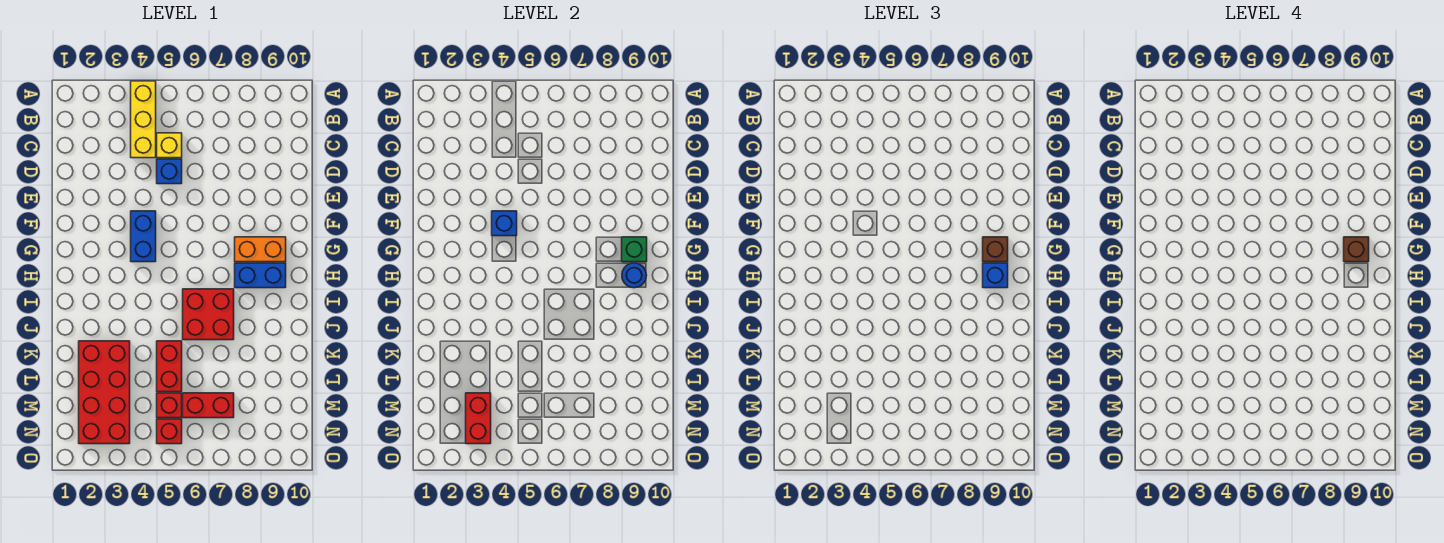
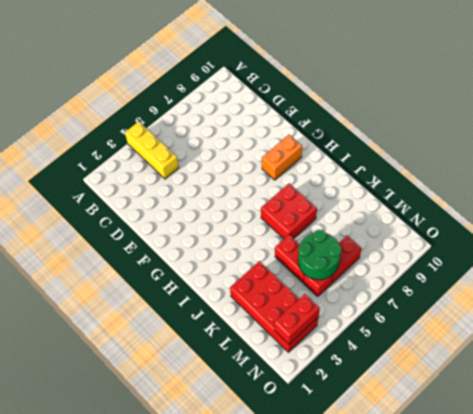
green round brick L5:M6 level 2 -> none
red brick N2:N3 level 2 -> red brick M3:N3 level 2
none -> yellow brick C5 level 1
none -> blue brick D5 level 1
none -> blue brick F4:G4 level 1

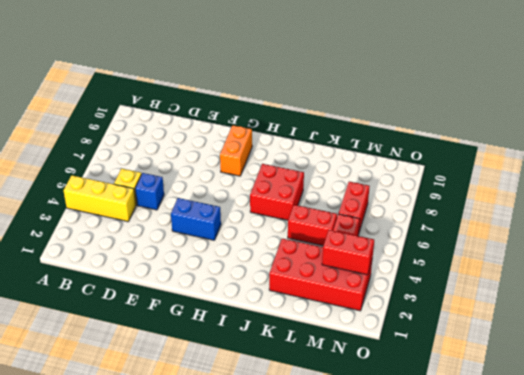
none -> blue brick H8:H9 level 1
none -> red brick N5 level 1
none -> blue brick F4 level 2

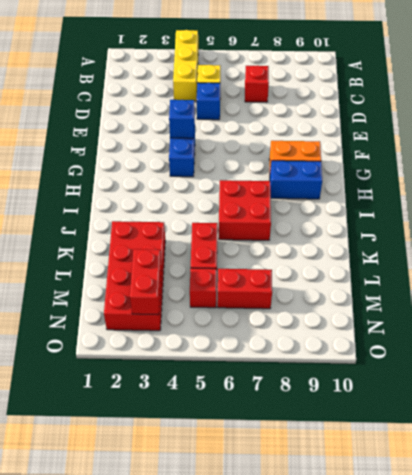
red brick C7 level 1 -> red brick N5 level 1
none -> green brick G9 level 2
none -> blue round brick H9 level 2
none -> brown brick G9 level 3

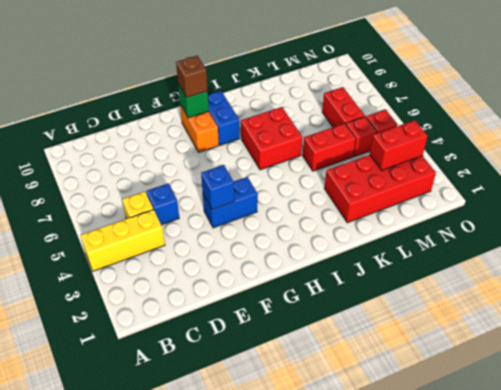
none -> blue round brick H9 level 2
none -> blue brick H9 level 3
none -> brown brick G9 level 4

